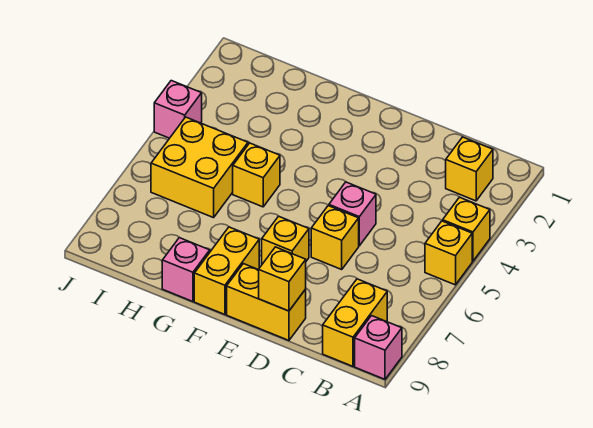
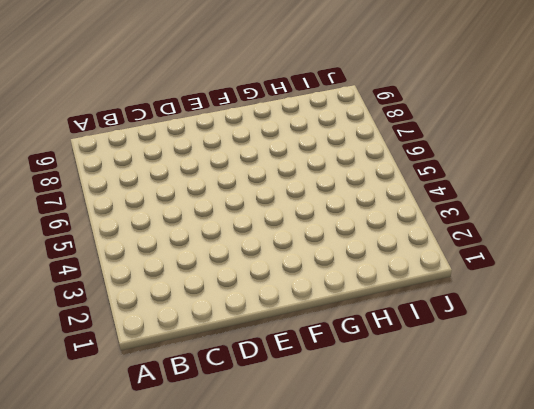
none -> yellow brick A4 level 1
none -> yellow brick A5 level 1
none -> pink brick A9 level 1

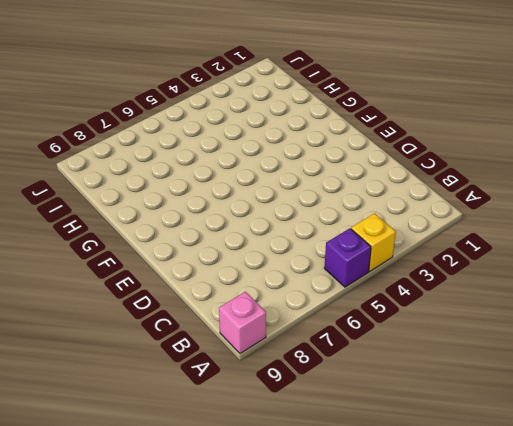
purple brick A5 level 1 -> yellow brick A5 level 1
none -> yellow brick B2 level 1
none -> yellow brick B8:B9 level 1
none -> pink brick D5 level 1

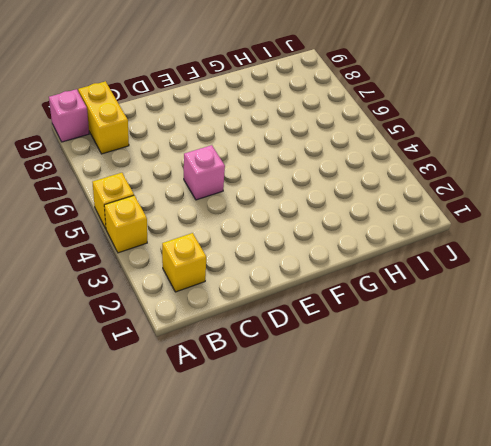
none -> yellow brick D6 level 1
none -> yellow brick D9:E9 level 1
none -> yellow brick E7 level 1

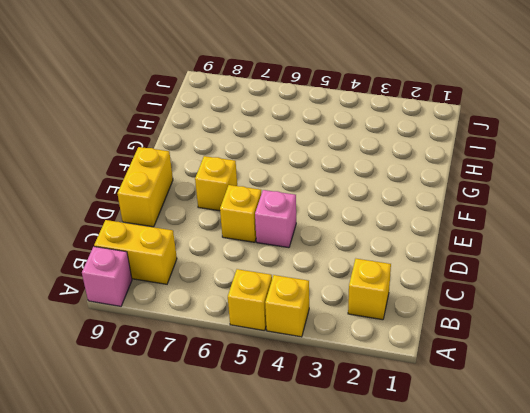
none -> yellow brick F8:F9 level 1
none -> yellow brick G5 level 1
none -> pink brick G9 level 1

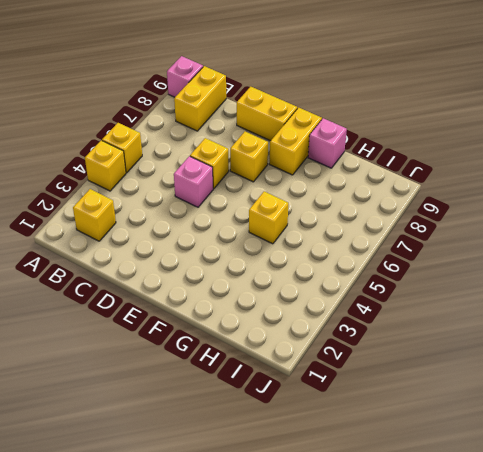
none -> yellow brick H5:I6 level 1
none -> pink brick J4 level 1
none -> yellow brick D9 level 2

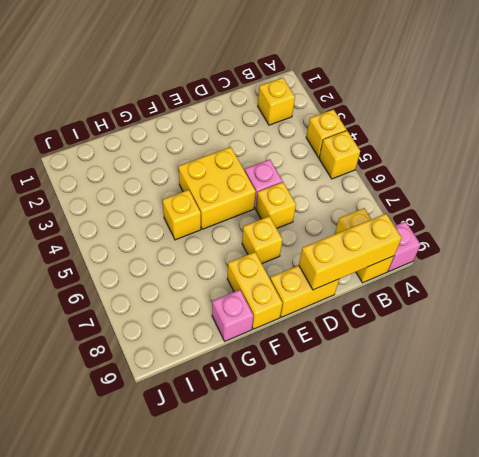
yellow brick B9:D9 level 2 -> yellow brick D9 level 2
yellow brick E4:F5 level 1 -> yellow brick H5:I6 level 1
none -> pink brick J4 level 1

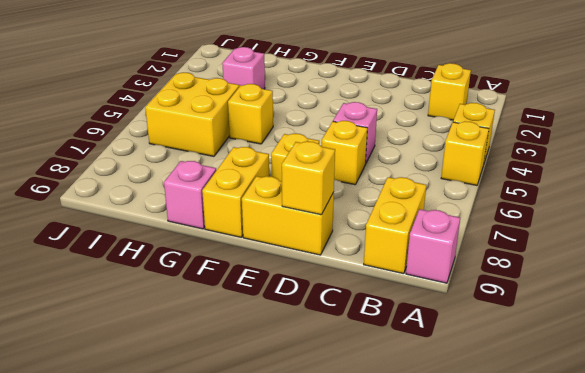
pink brick H3 level 1 -> pink brick J4 level 1

